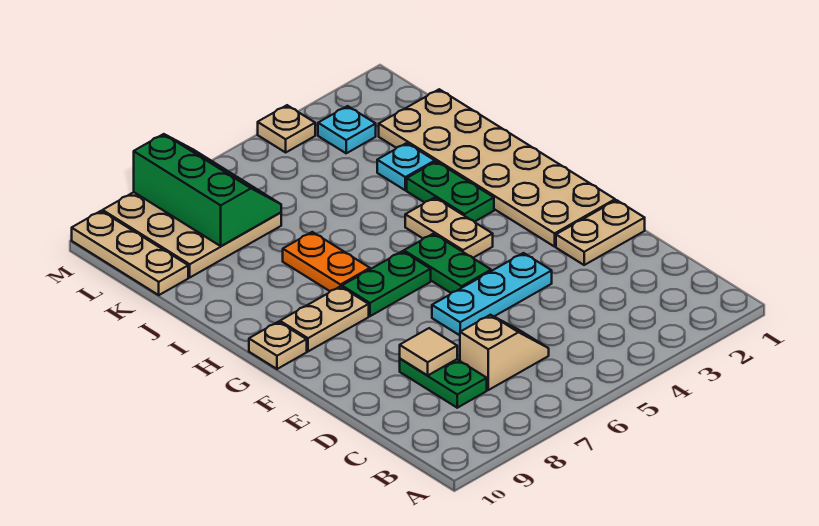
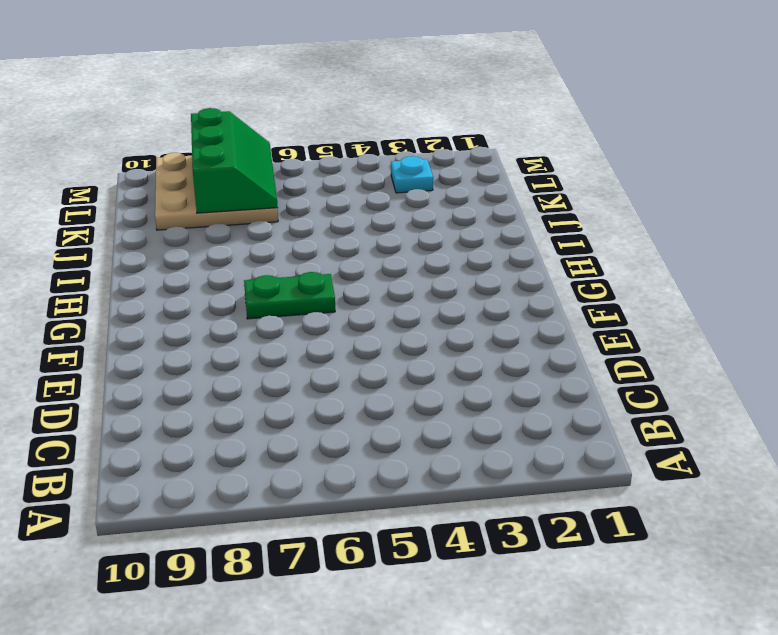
none -> tan slope C6:C7 level 1 top 7
none -> green plate C8:D8 level 1
none -> tan plate E1:E2 level 1

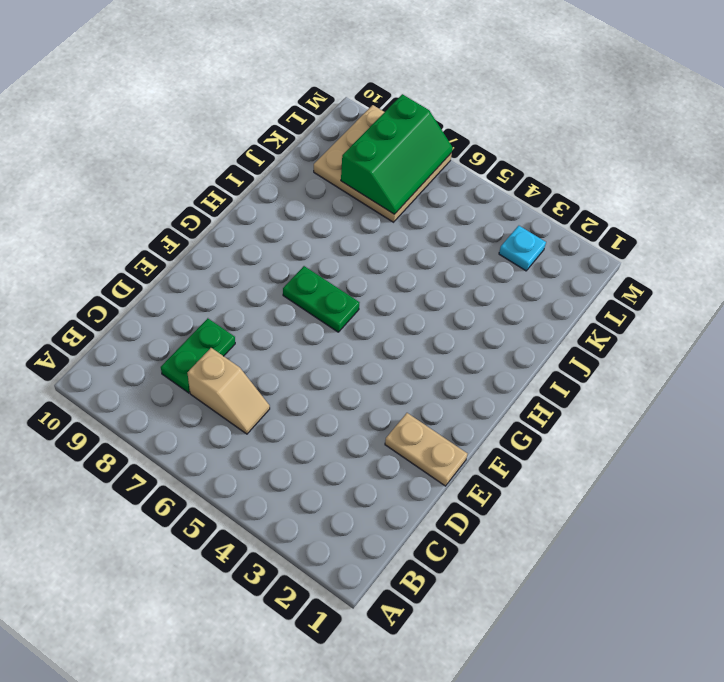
none -> cyan plate E4:E6 level 1
none -> tan plate F1:K2 level 1
none -> green plate F5:G5 level 1

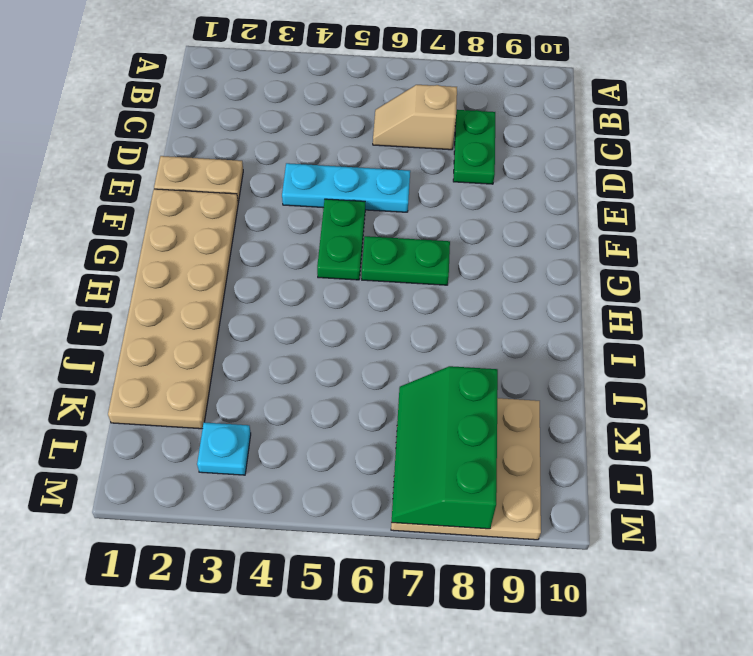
none -> tan plate G4:H4 level 1
none -> tan plate G8:G9 level 1
none -> tan plate G10 level 1

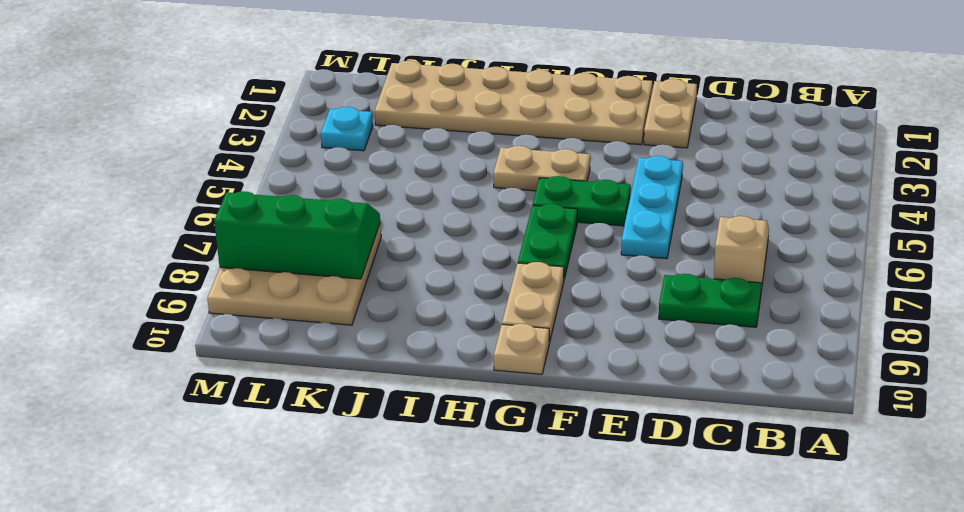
none -> green plate H3:I3 level 1
none -> orange plate H7:I7 level 1
none -> cyan plate J3 level 1

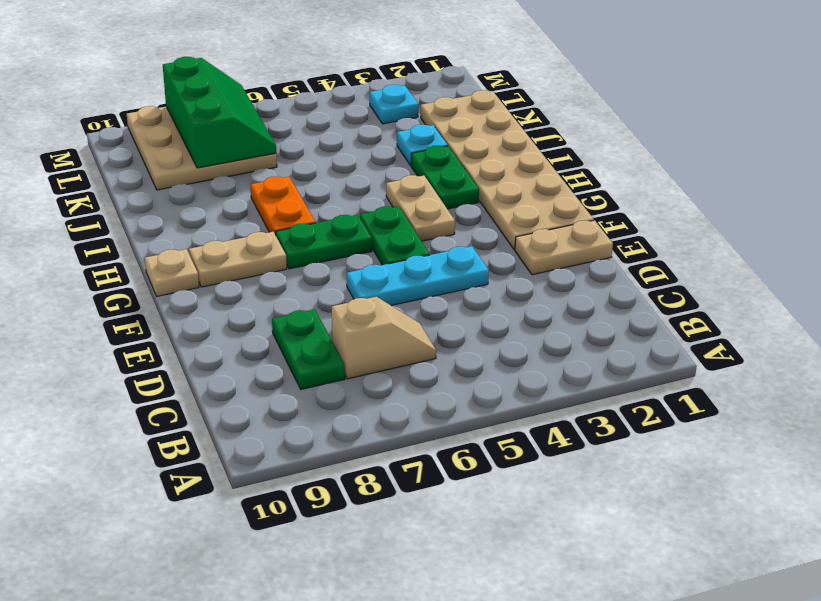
none -> tan plate K10:M10 level 1
none -> tan plate M4 level 1
none -> tan tile D8 level 2

